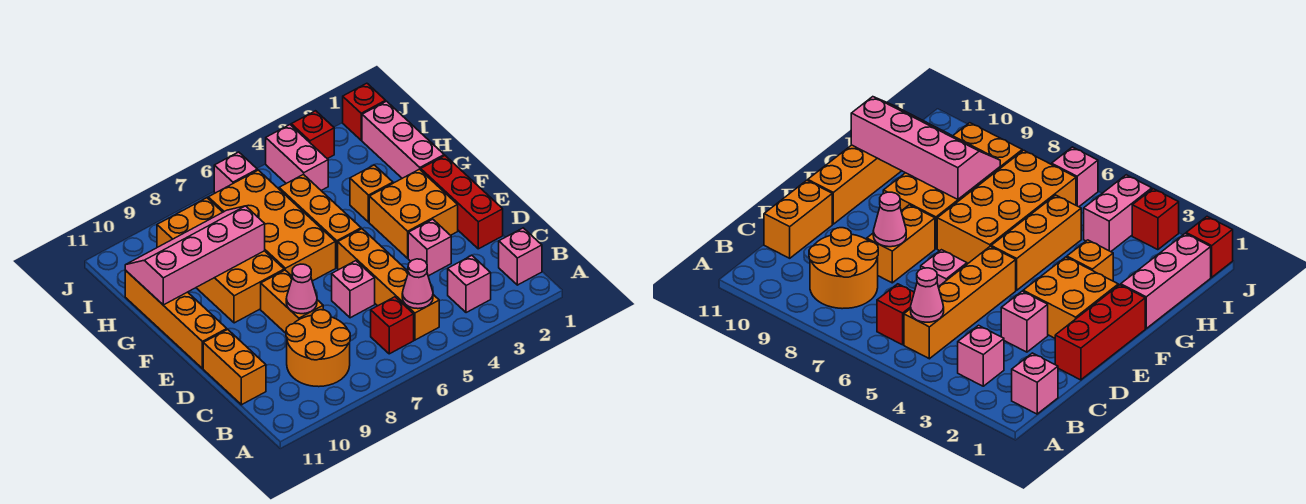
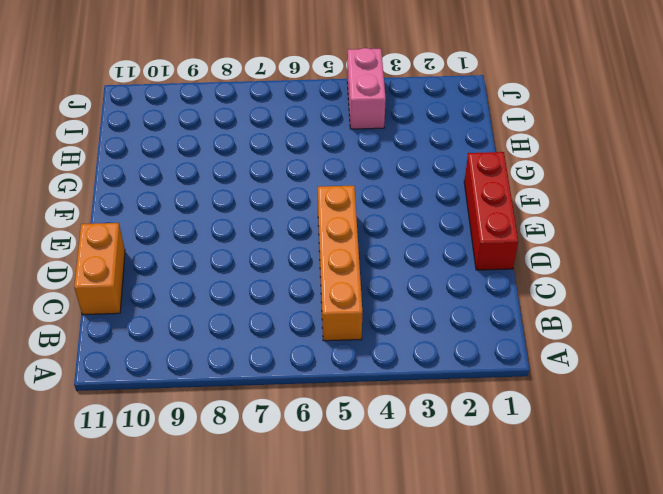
none -> pink brick B1 level 1
none -> pink brick B3 level 1
none -> red brick B6 level 1

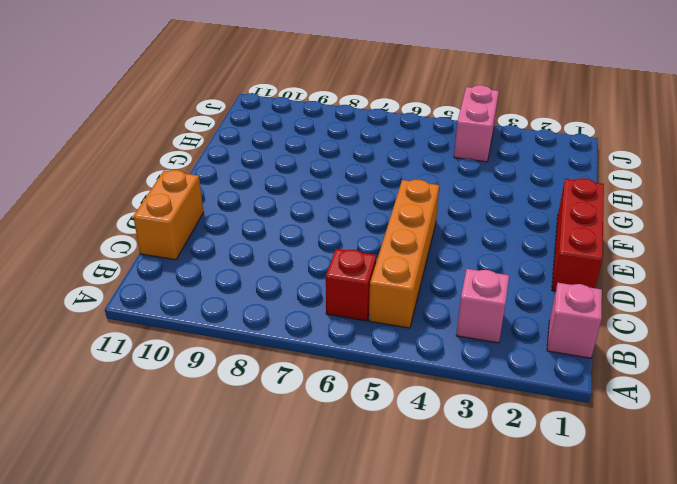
none -> orange round brick B8:C9 level 1
none -> pink brick D3 level 1
none -> pink brick D6 level 1

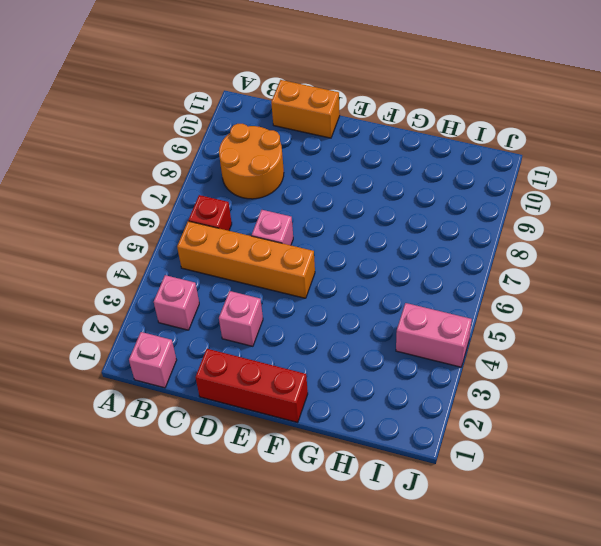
none -> orange brick D8:E8 level 1
none -> orange brick E2:F3 level 1
none -> orange brick E11:H11 level 1

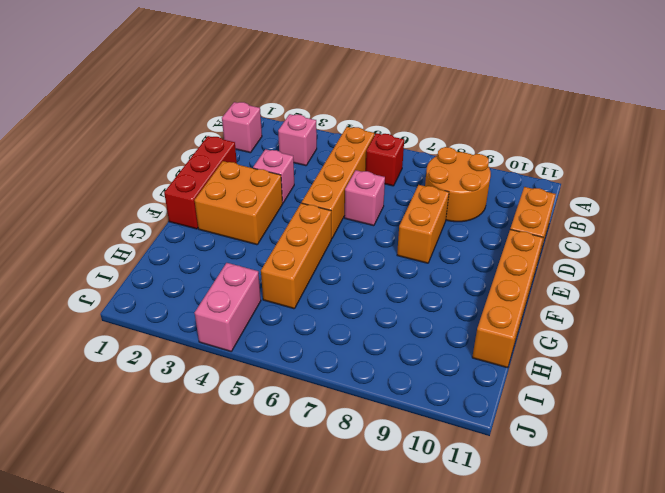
none -> orange brick F6:I7 level 1
none -> orange brick F8:I9 level 1
none -> pink brick G1:I1 level 1

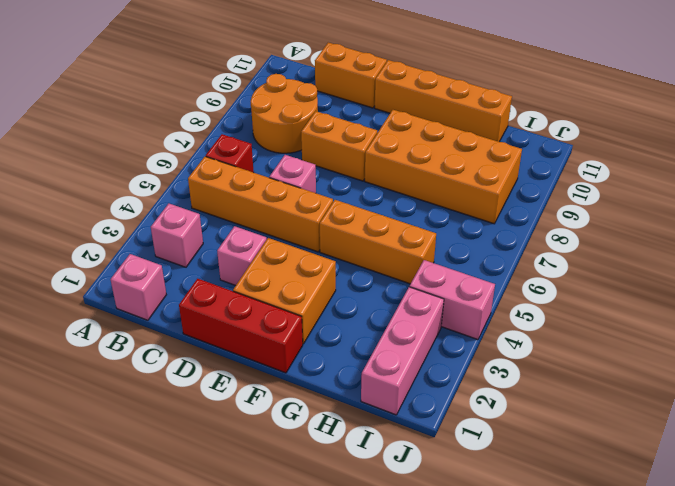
pink brick I1:I3 level 1 -> pink brick G1:I1 level 1
none -> orange brick F6:I7 level 1
none -> orange brick G3 level 1
none -> red brick J1 level 1

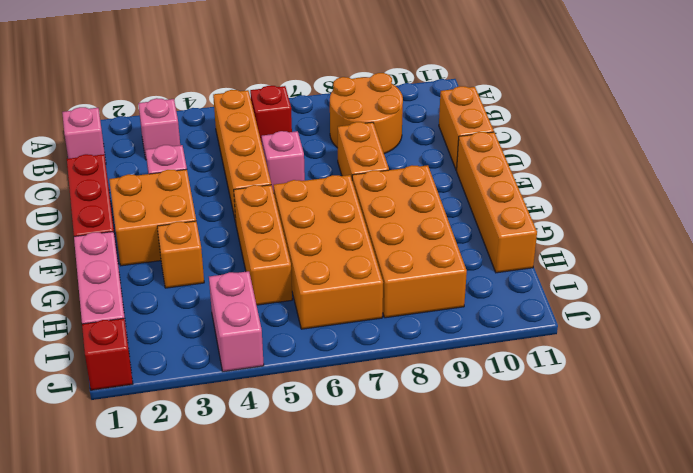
none -> red brick J3 level 1
none -> pink brick J6 level 1
none -> pink cone B5 level 2

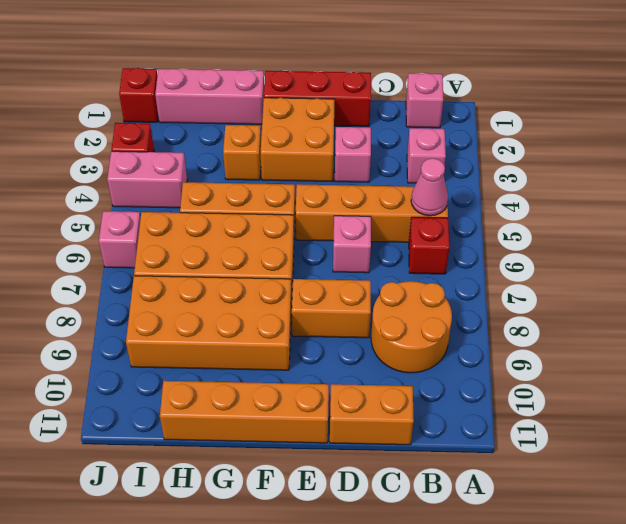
none -> pink cone D8 level 2
none -> pink slope G8:H11 level 2 top G

